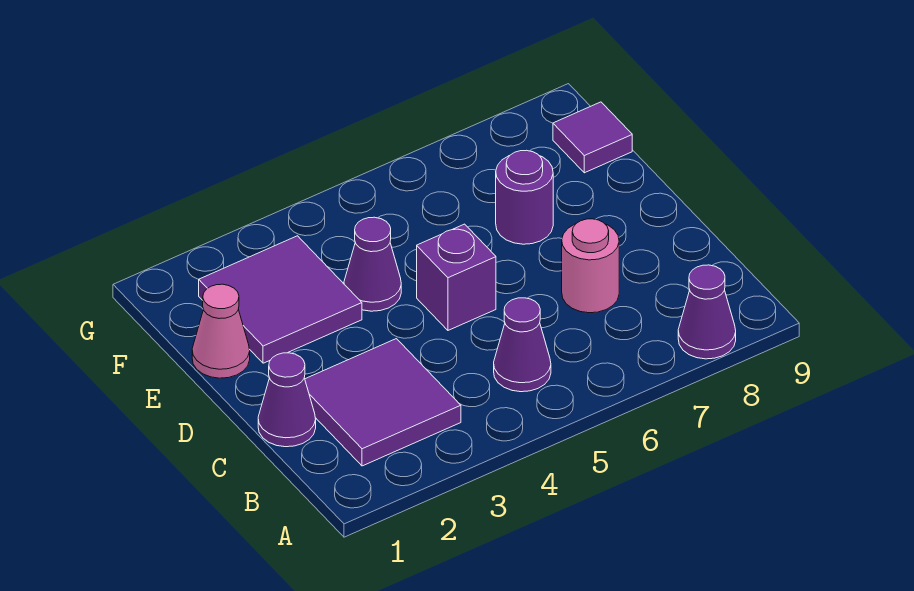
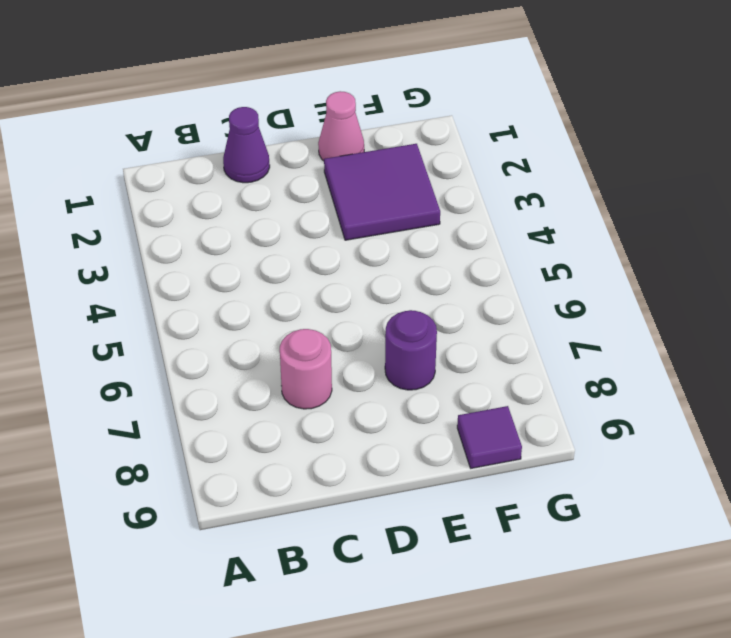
none -> purple cone A8 level 1
none -> purple tile B2:C3 level 1

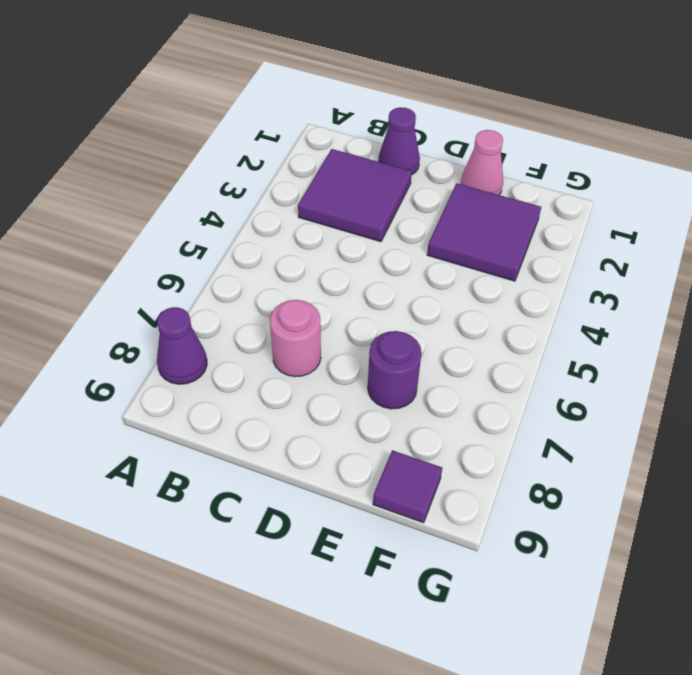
none -> purple cone B5 level 1
none -> purple brick D5 level 1

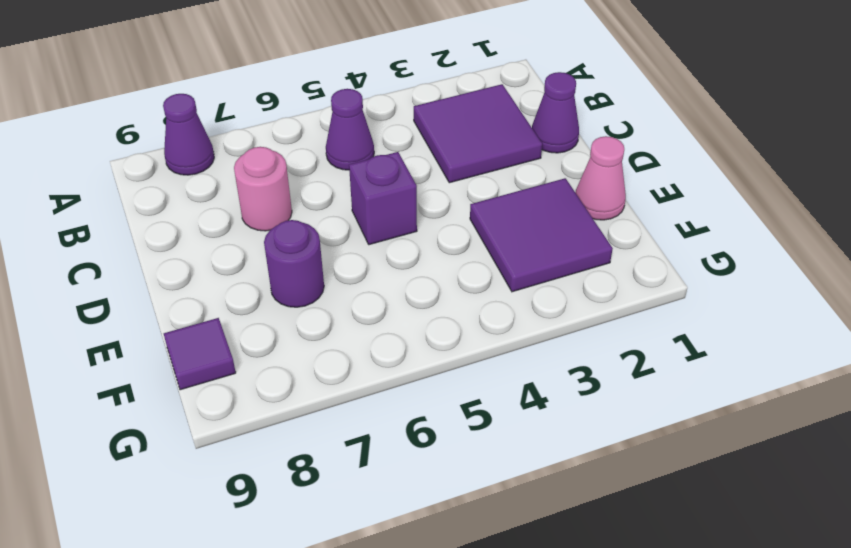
none -> purple cone E4 level 1

